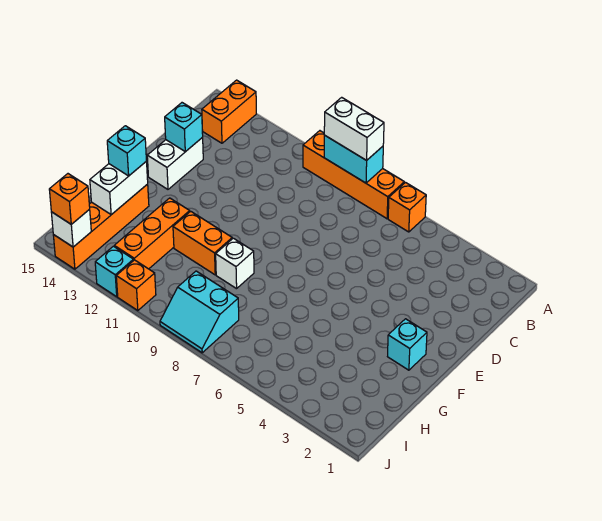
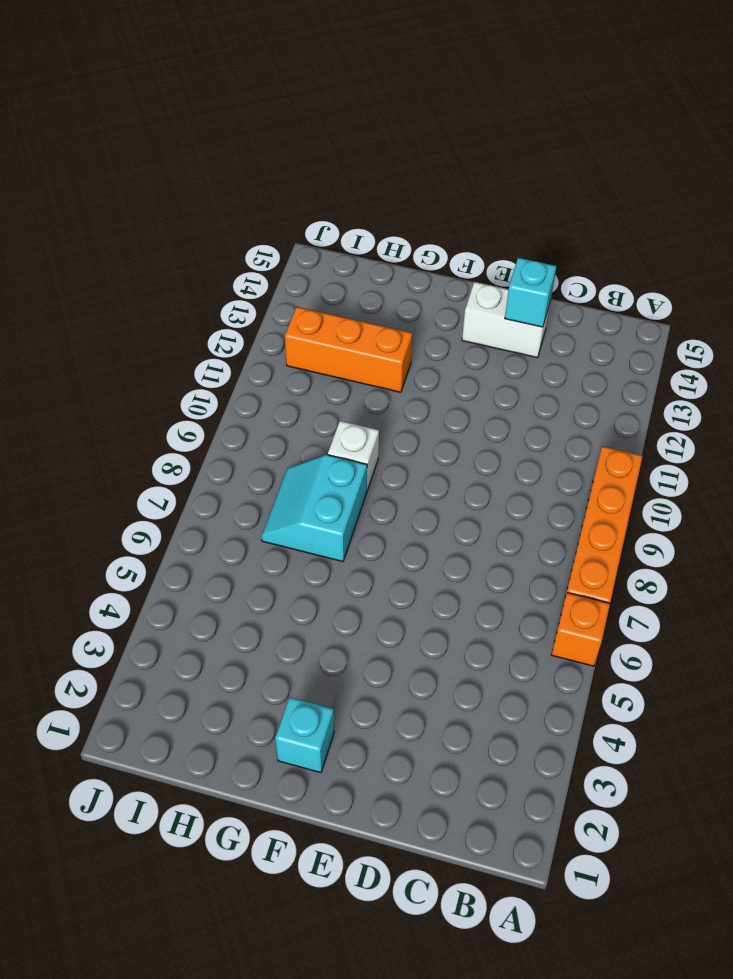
cyan slope G7:H8 level 1 top G -> cyan slope I8:J9 level 1 top I
none -> orange brick A14:B14 level 1
none -> orange brick G10:G11 level 1
none -> orange brick G14:J14 level 1

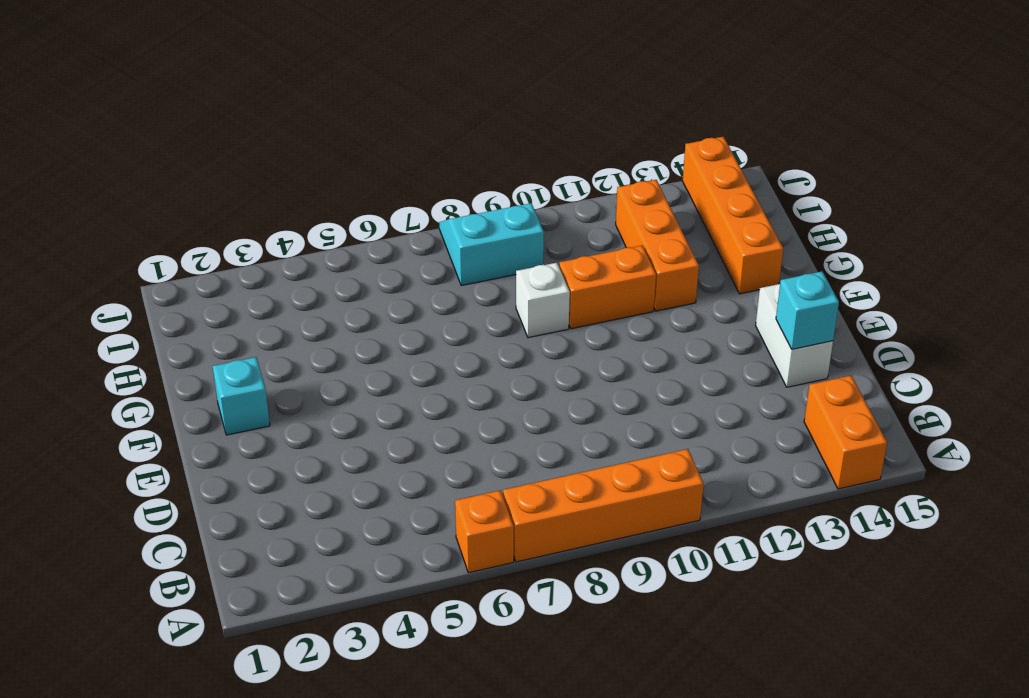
none -> orange brick J11 level 1
none -> cyan brick J12 level 1
none -> cyan brick A8:A9 level 2

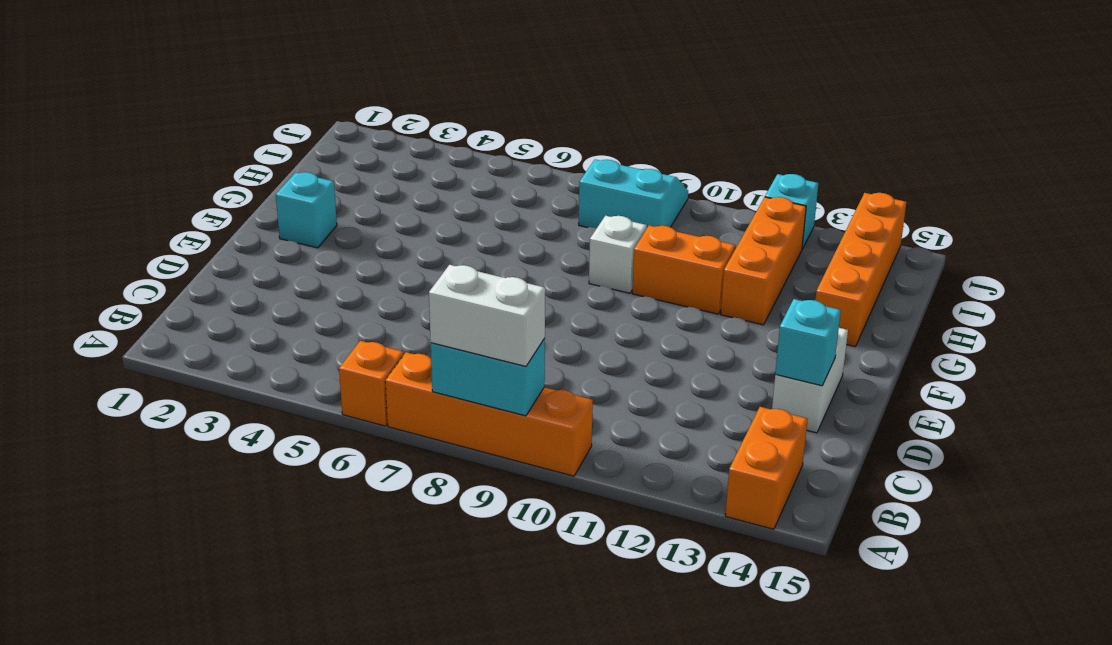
none -> orange brick J11 level 1
none -> white brick G14:H14 level 2
none -> white brick J14 level 2

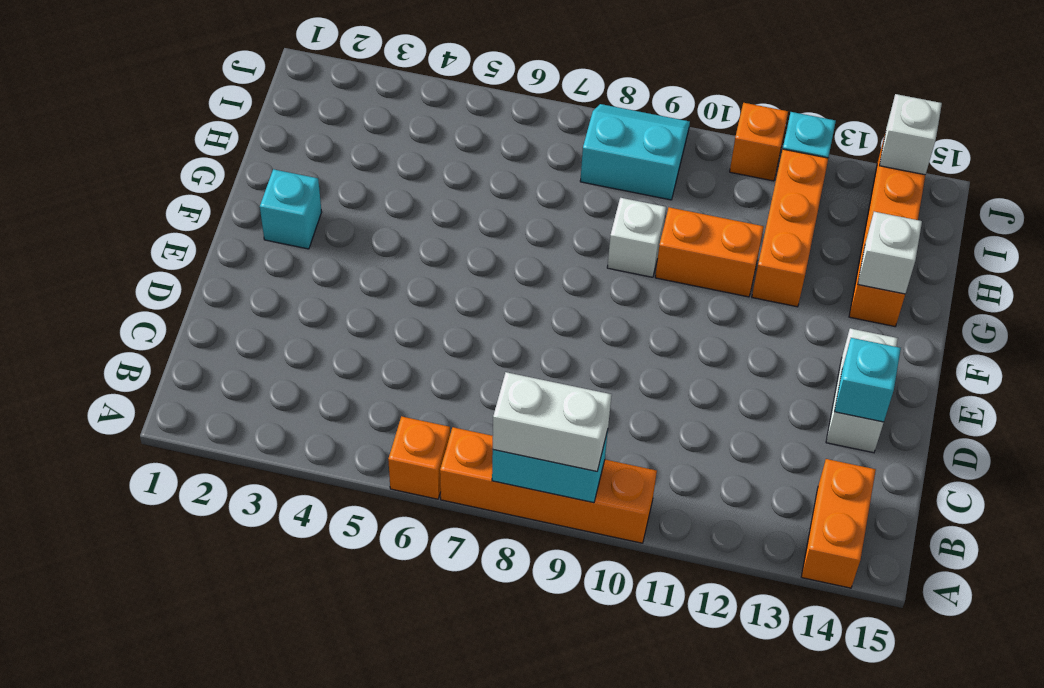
white brick G14 level 2 -> white brick G14:H14 level 2
none -> cyan brick G14 level 3
none -> orange brick J14 level 3

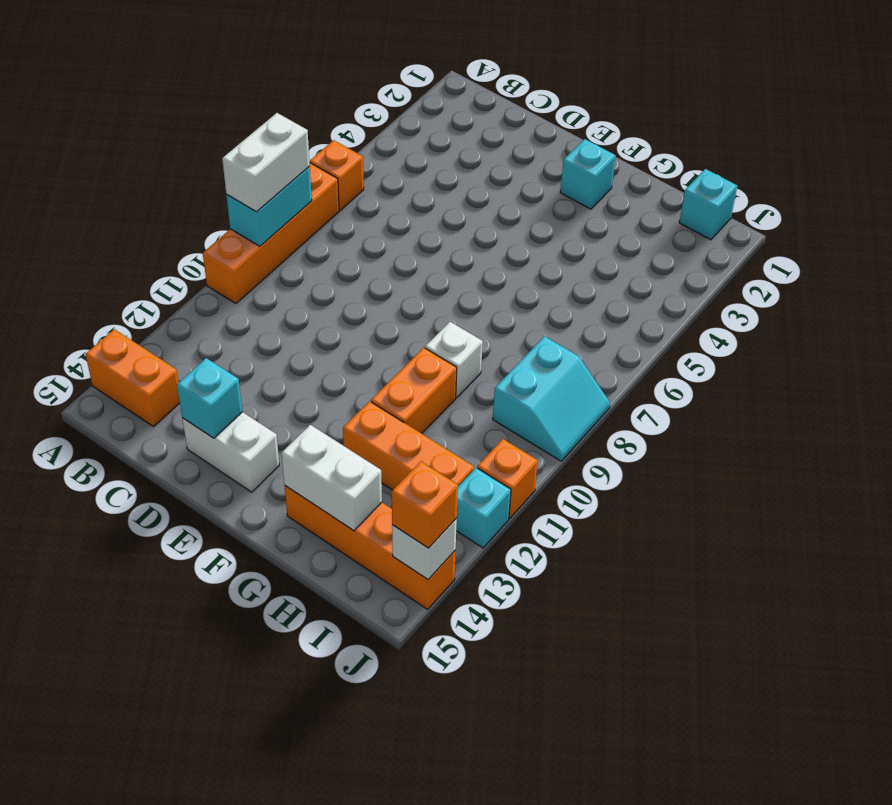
cyan brick I1 level 1 -> cyan brick G14 level 3

